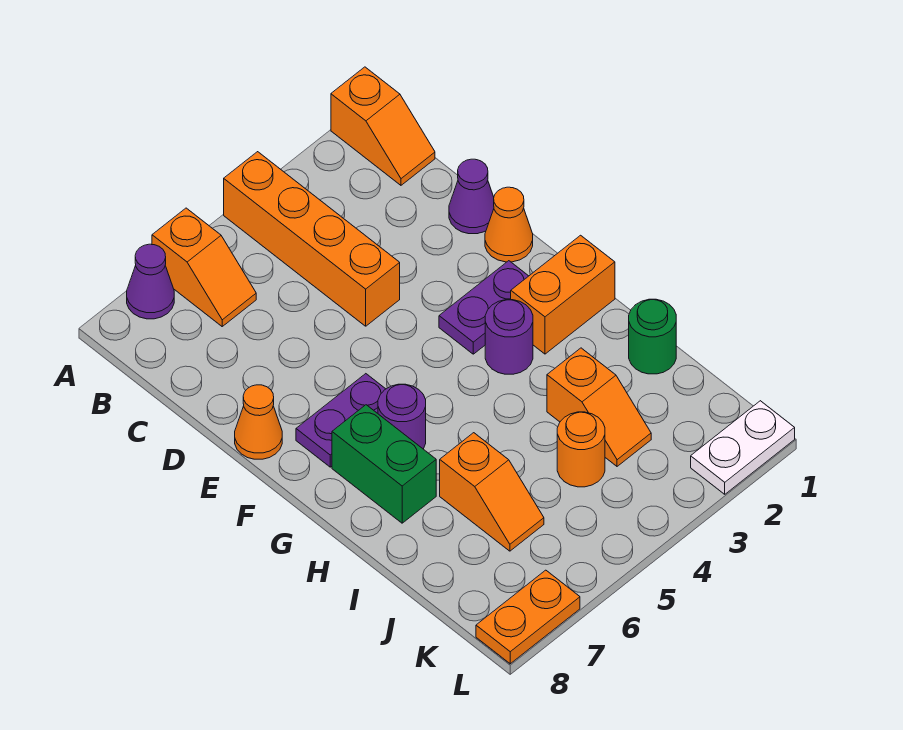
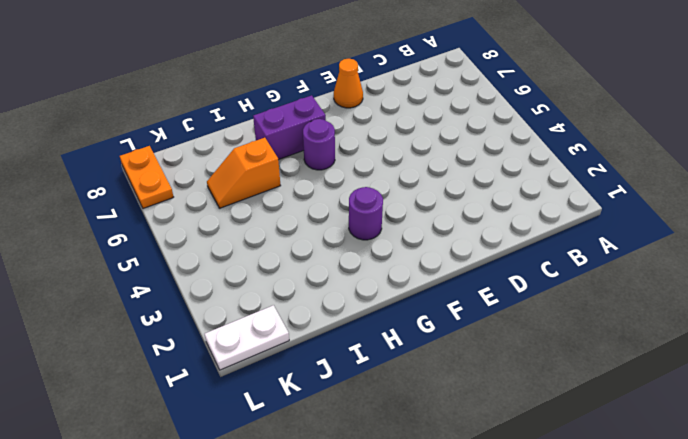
purple brick G7:H7 level 1 -> green brick G7:H7 level 1
white plate K1:L1 level 1 -> white plate L1:L2 level 1
none -> orange slope A1:B1 level 1 top A
none -> orange brick A4:D4 level 1
none -> orange slope A6:B6 level 1 top A

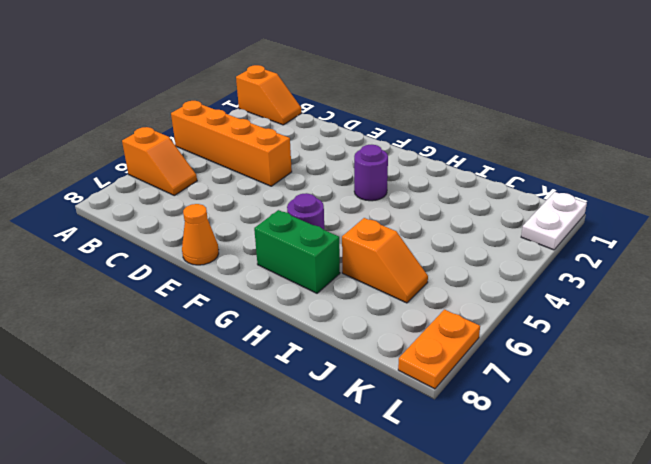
none -> purple cone A7 level 1
none -> purple cone D1 level 1
none -> orange cone E1 level 1

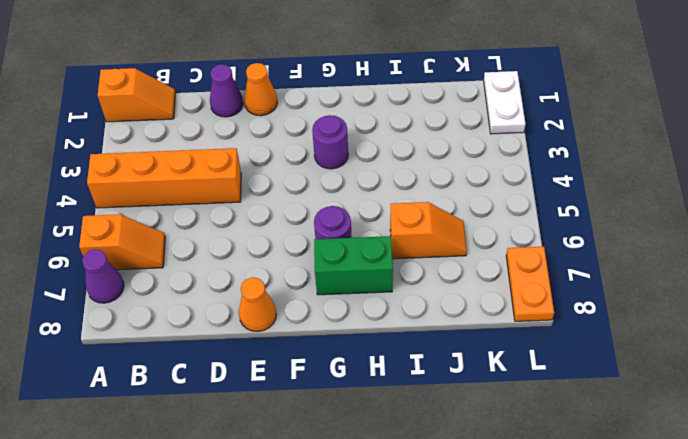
none -> purple plate F2:F3 level 1
none -> purple plate F6:F7 level 1
none -> orange brick G1:G2 level 1

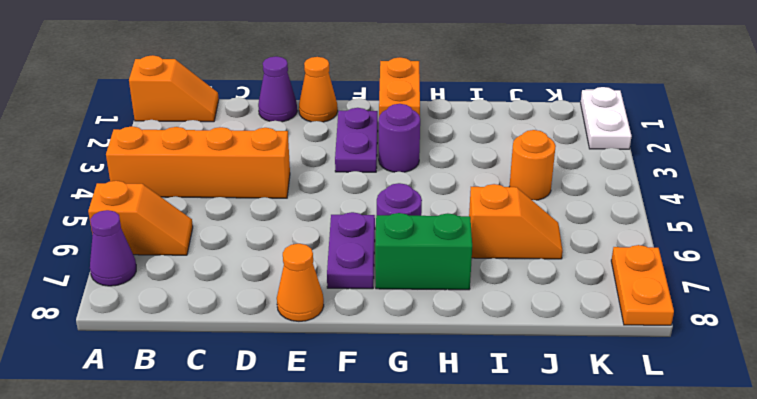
none -> green round brick I1 level 1
none -> orange slope I3:J3 level 1 top I

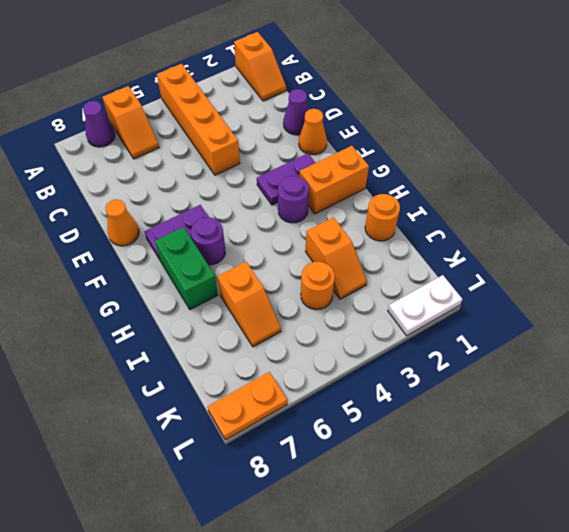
orange round brick I1 level 1 -> green round brick I1 level 1

